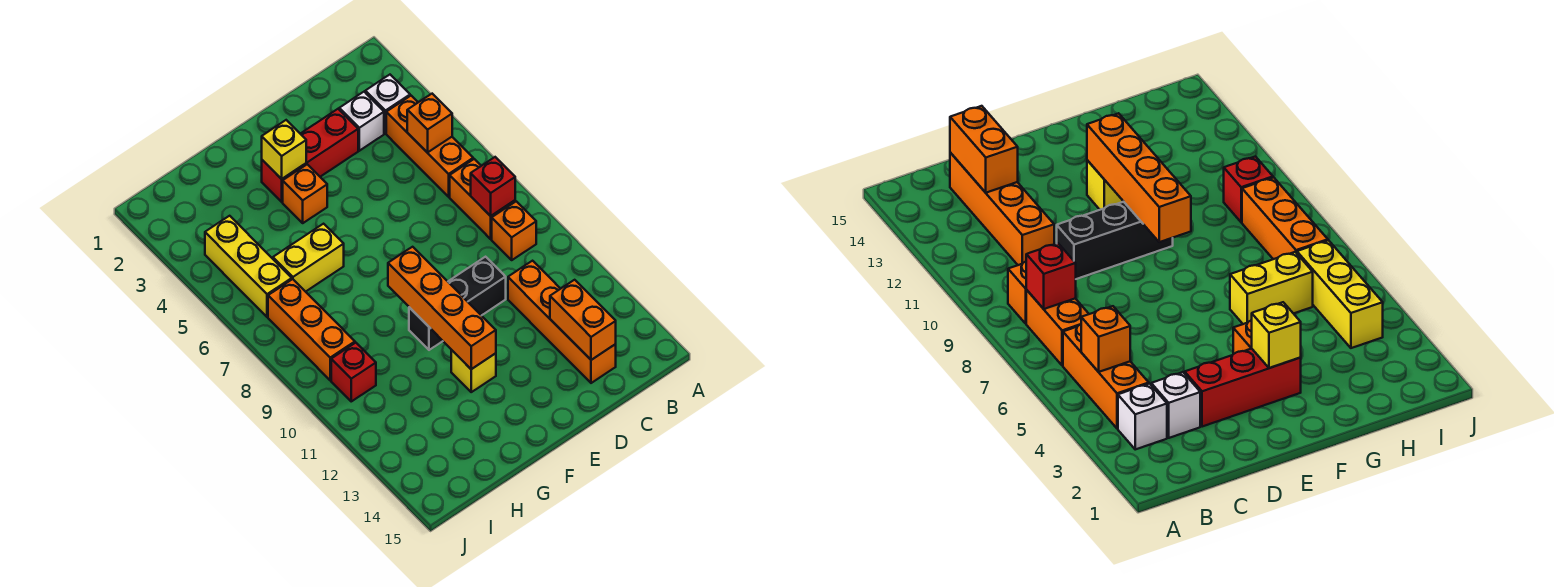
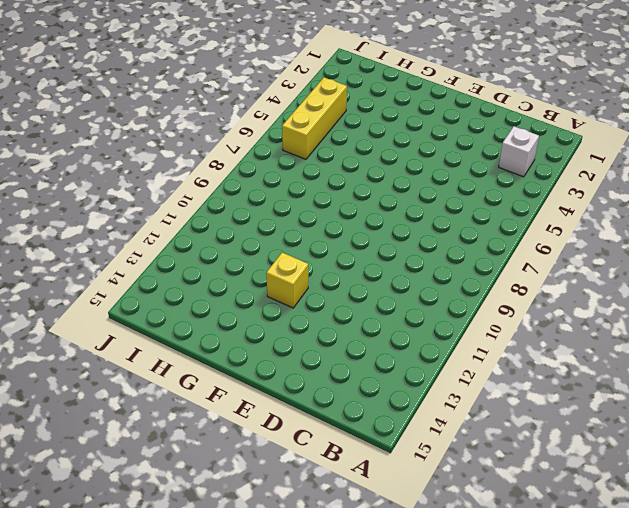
none -> orange brick B4:B6 level 1
none -> orange brick B7:B8 level 1
none -> orange brick B9 level 1

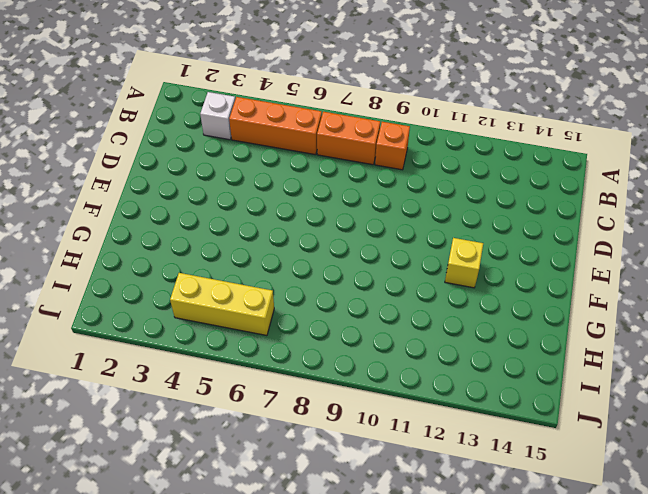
none -> white brick C3 level 1
none -> orange brick C11:C14 level 1
none -> red brick D3:F3 level 1

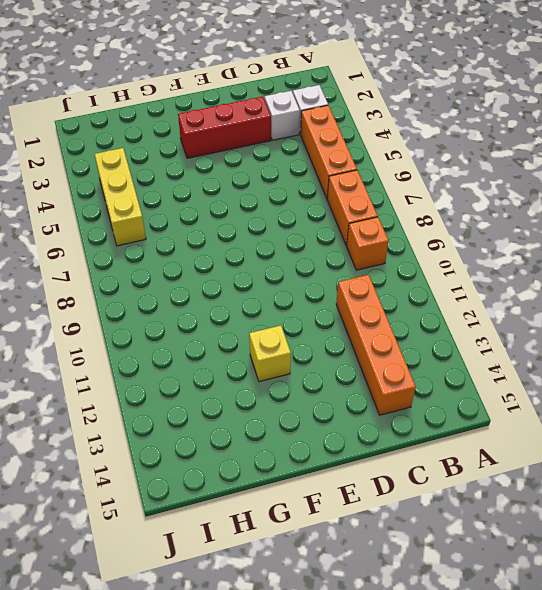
none -> black brick D10:F10 level 1
none -> orange brick F4 level 1
none -> yellow brick G6:H6 level 1

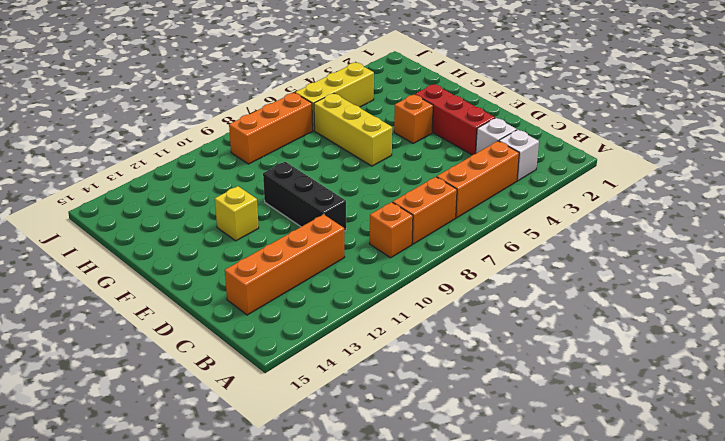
yellow brick F6:H6 level 1 -> yellow brick G6:H6 level 1
none -> red brick I10 level 1
none -> orange brick B5 level 2
none -> red brick B8 level 2

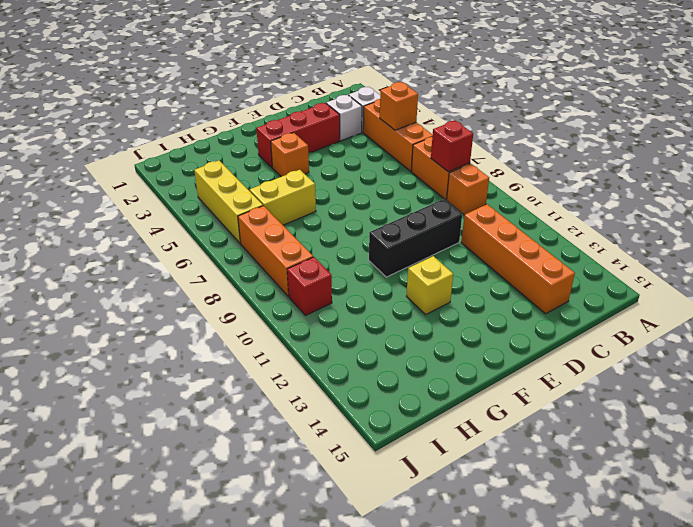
none -> orange brick C13:C14 level 2
none -> yellow brick F3 level 2
none -> orange brick F9:F12 level 2

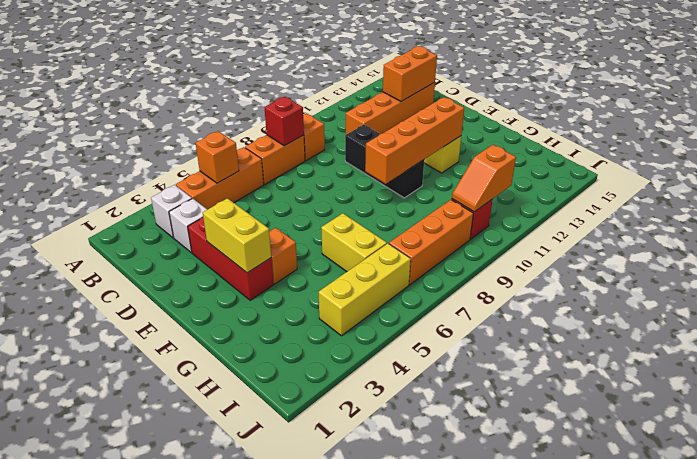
yellow brick E3:F3 level 2 -> yellow brick F3 level 2
orange slope I10:I11 level 2 top 11 -> none

